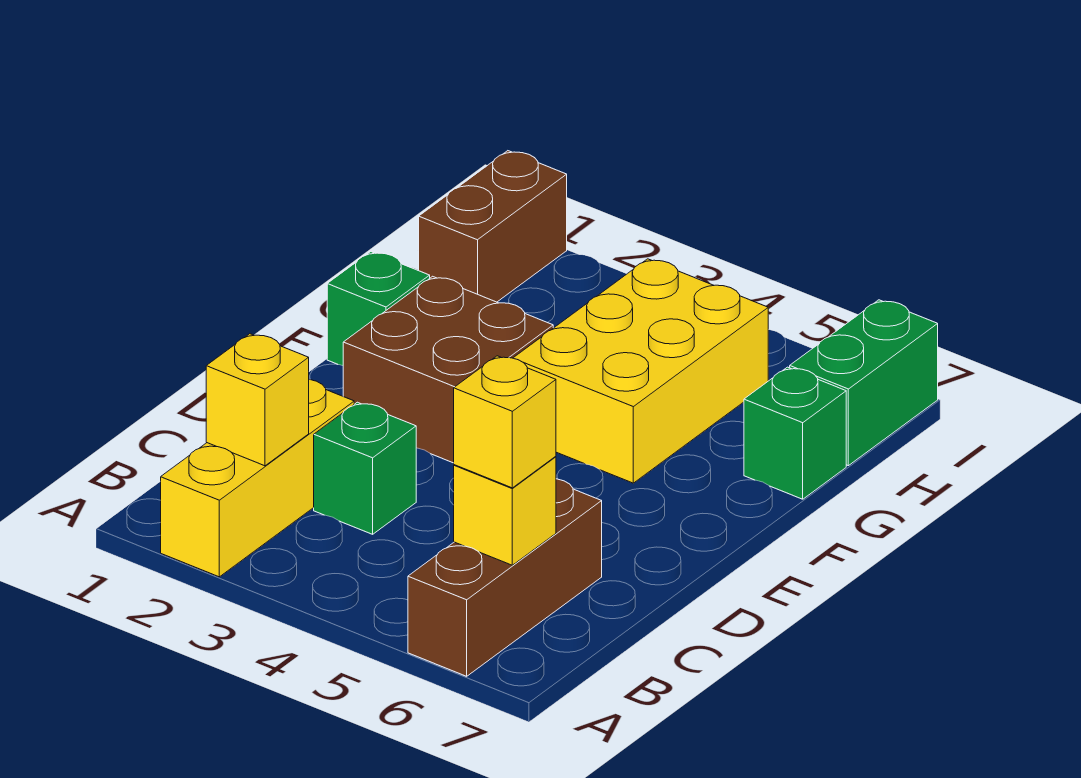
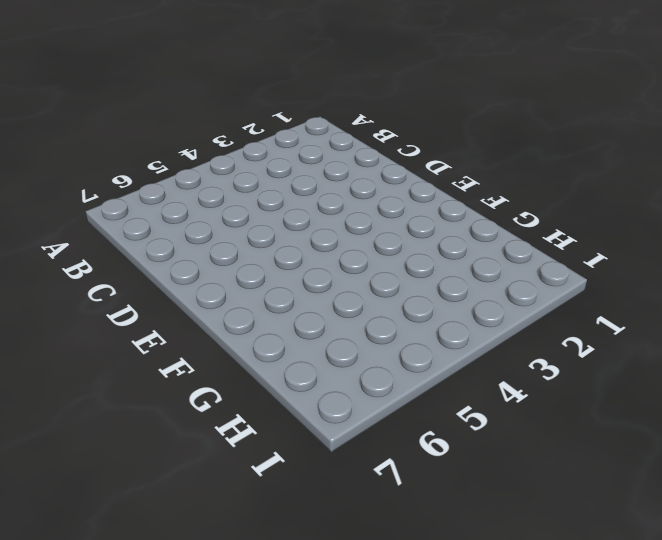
none -> yellow brick A2:C2 level 1
none -> brown brick A6:C6 level 1
none -> green brick C3 level 1

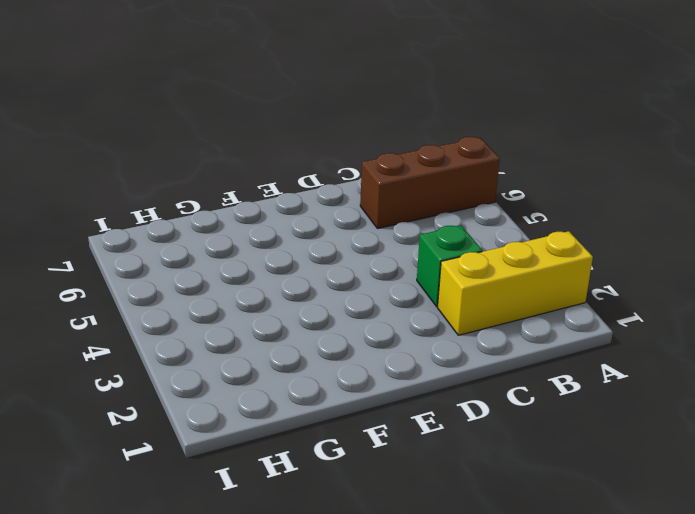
none -> brown brick E2:F3 level 1
none -> green brick F1 level 1
none -> yellow brick F4:H5 level 1

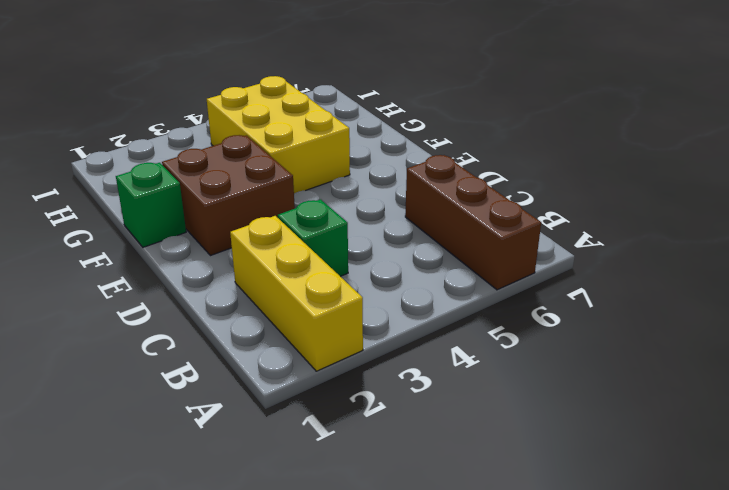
none -> green brick G7 level 1
none -> brown brick H1:I1 level 1
none -> green brick H7:I7 level 1

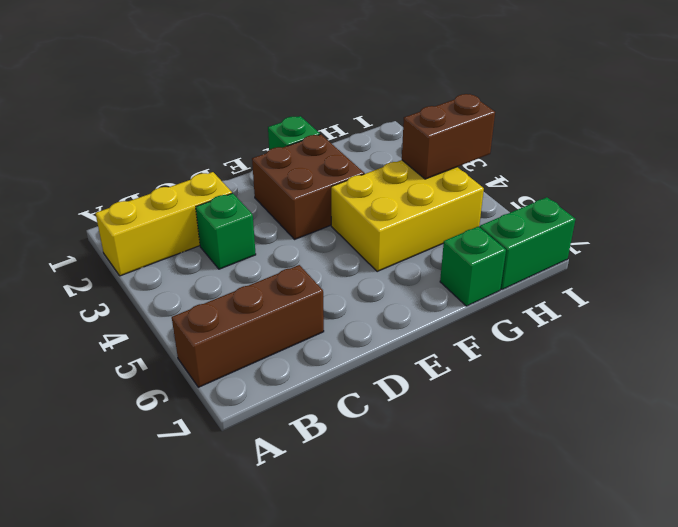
brown brick H4:I4 level 2 -> brown brick H1:I1 level 1
none -> yellow brick B2 level 2
none -> yellow brick B6 level 2
none -> yellow brick B6 level 3

